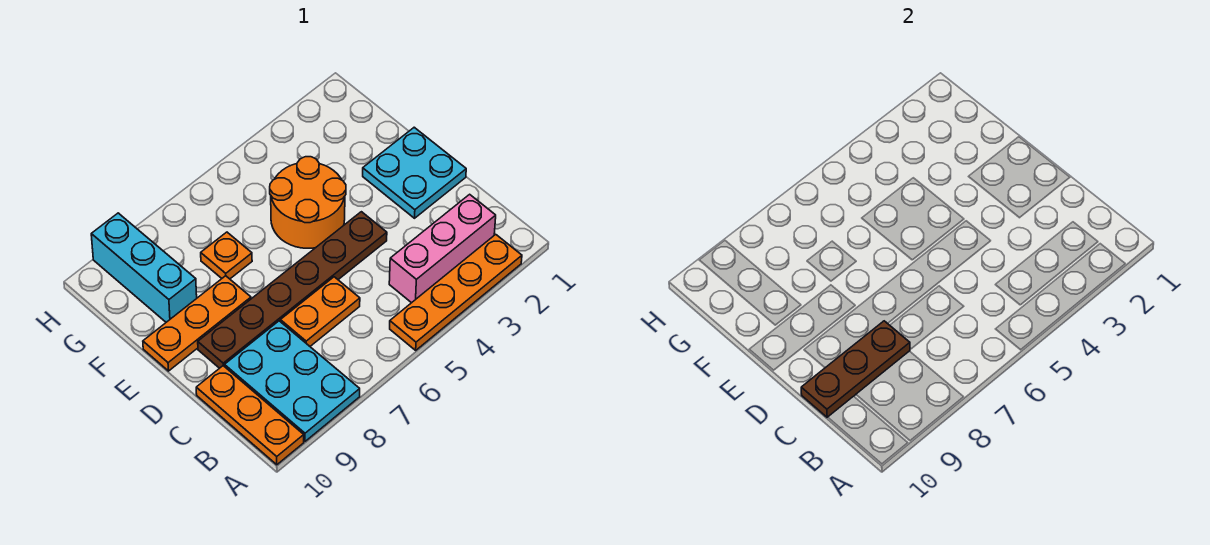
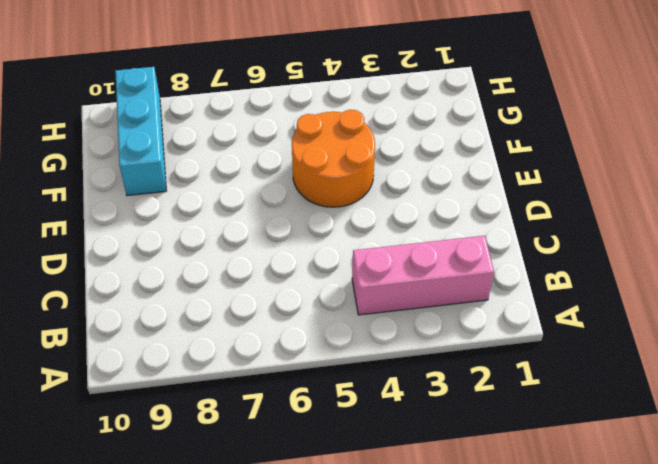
none -> orange plate A2:A5 level 1
none -> cyan plate A8:C9 level 1
none -> orange plate A10:C10 level 1

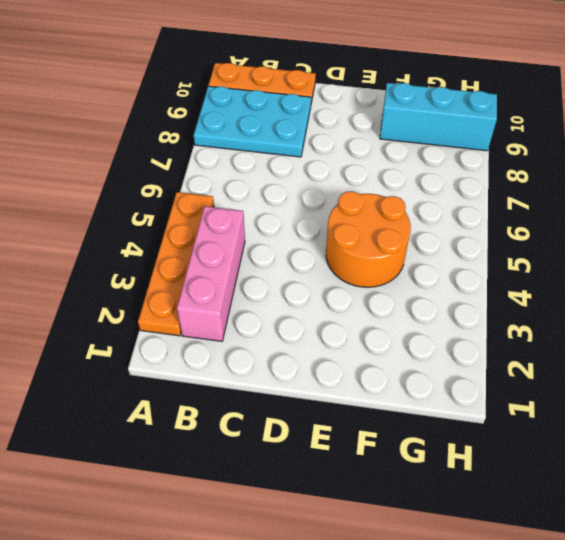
none -> orange plate C6:C7 level 1
none -> cyan plate D1:E2 level 1
none -> brown plate D4:D9 level 1

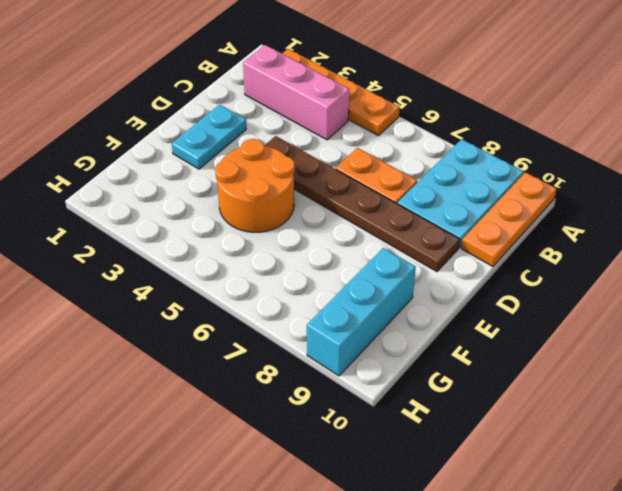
cyan plate D2:E2 level 1 -> cyan plate D1:E2 level 1
none -> orange plate E8:E10 level 1
none -> orange plate F7 level 1
none -> brown plate C8:C10 level 2

